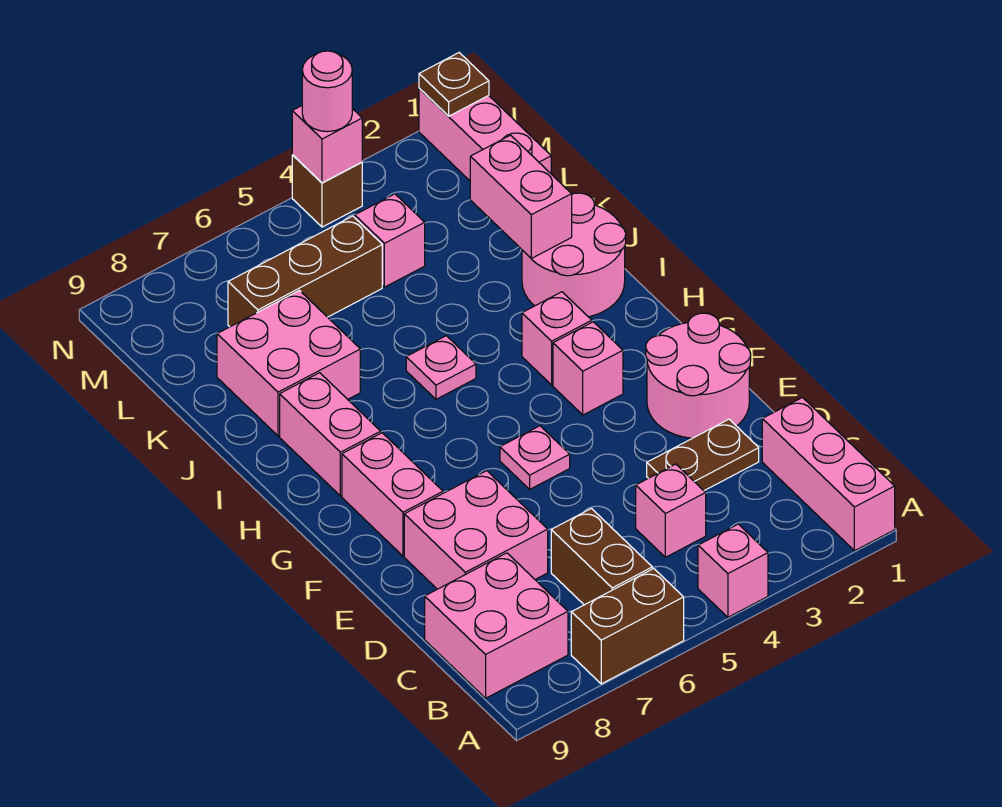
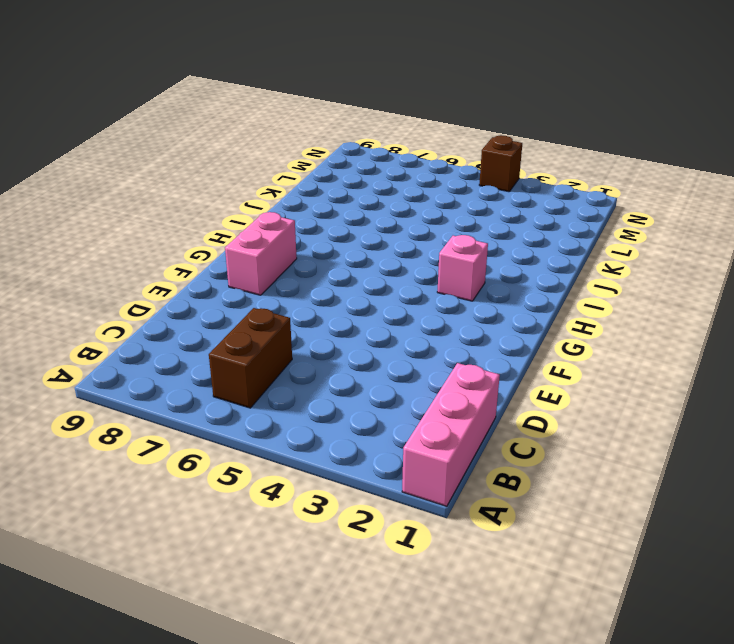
none -> pink brick A4 level 1
none -> brown brick A6:A7 level 1
none -> pink brick B8:C9 level 1

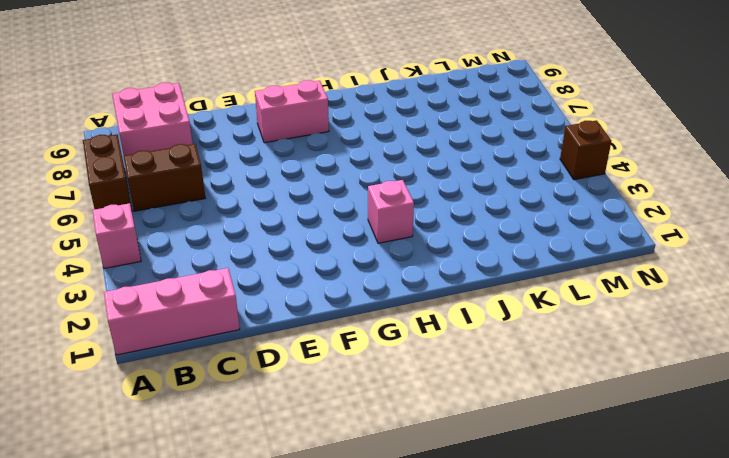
none -> pink brick C4 level 1
none -> brown plate D2:D3 level 1
none -> pink brick D7:E8 level 1

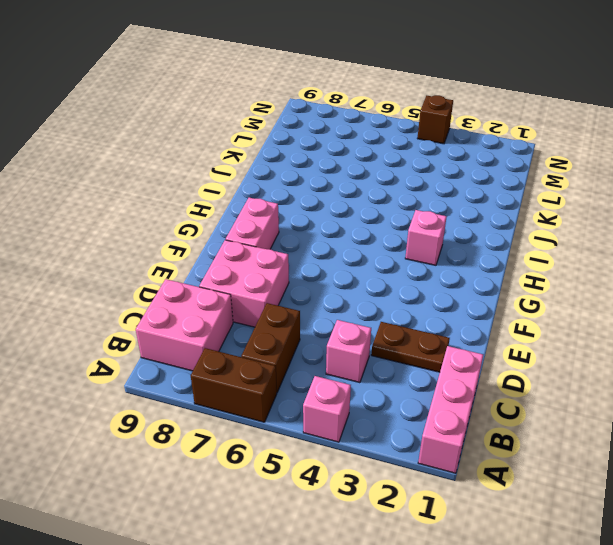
none -> pink round brick E1:F2 level 1
none -> pink plate F5 level 1
none -> pink brick G3 level 1

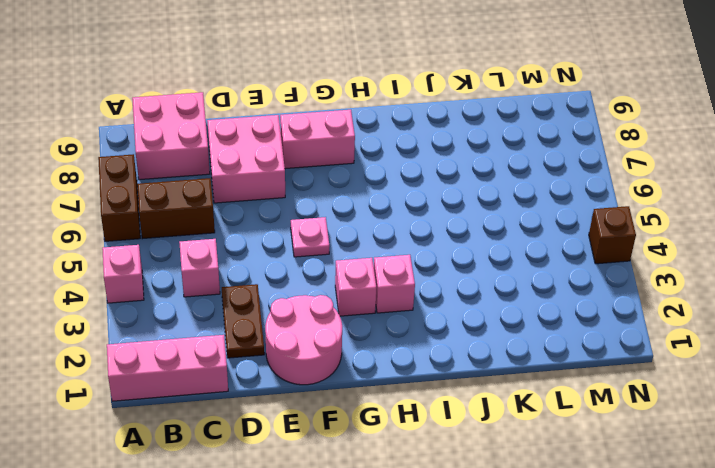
none -> pink brick H8:I8 level 1
none -> pink round brick I1:J2 level 1
none -> pink plate I5 level 1

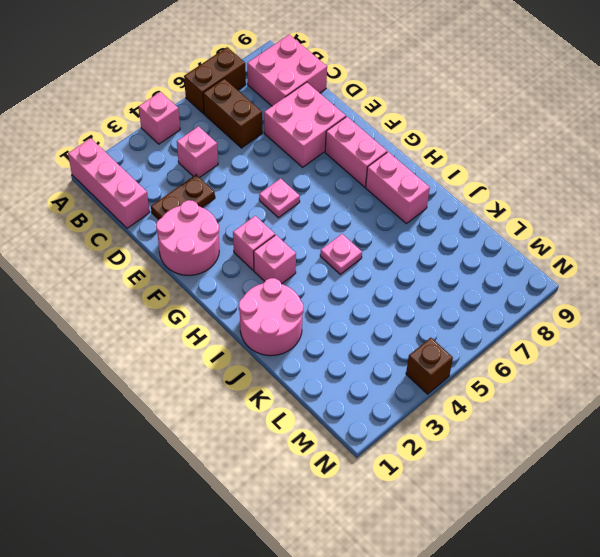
none -> pink brick J7:K8 level 1
none -> pink brick L1:N1 level 1
none -> pink brick L4 level 1

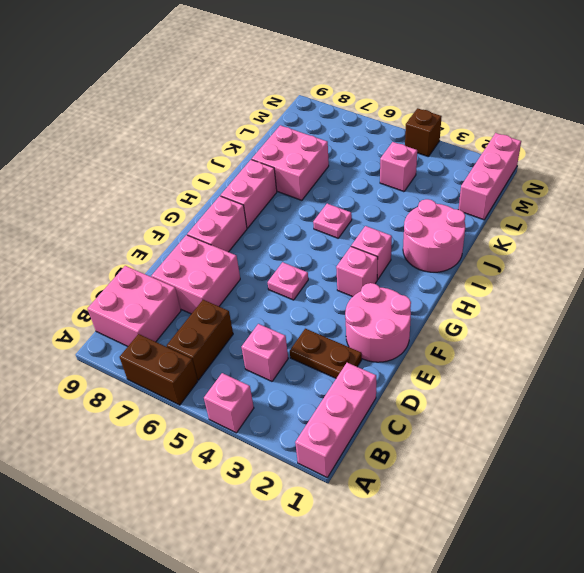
none -> brown brick L5:L7 level 1
none -> pink brick J2:K2 level 2
none -> brown plate N1 level 2

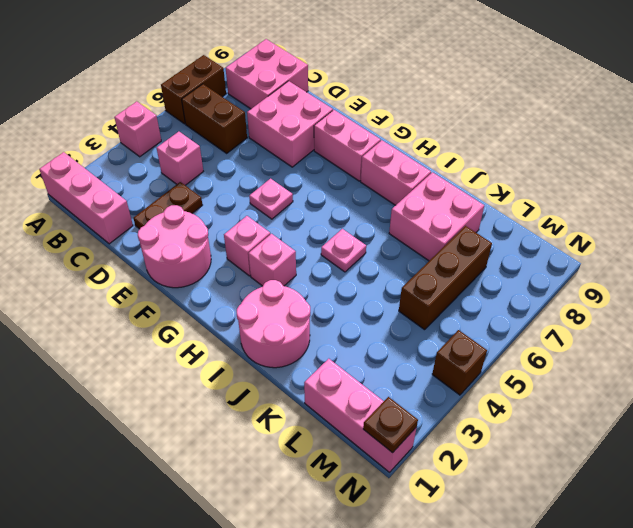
none -> pink brick L4 level 1
none -> pink brick J2:K2 level 2
none -> pink brick N4 level 2

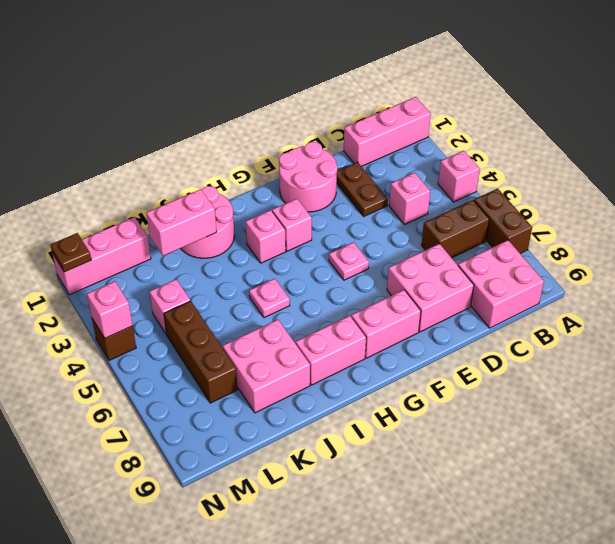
none -> pink round brick N4 level 3

